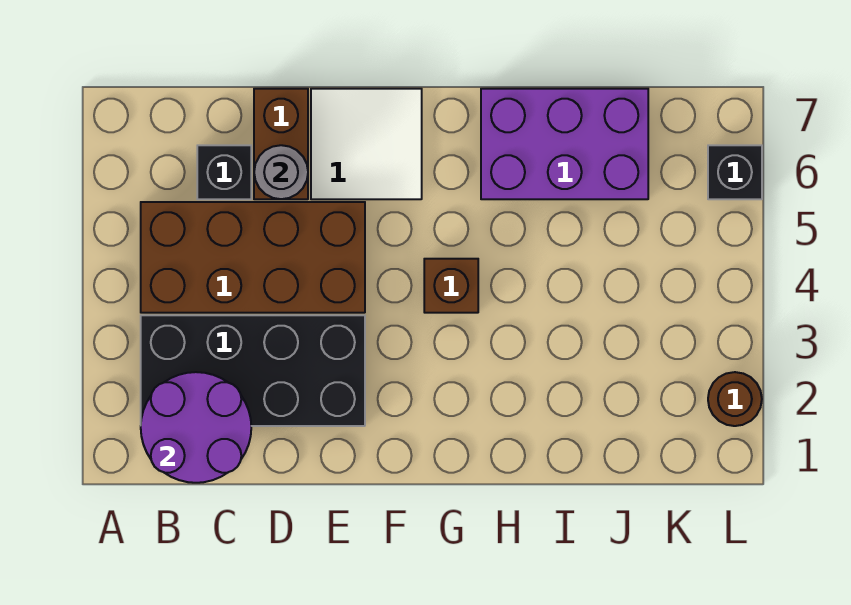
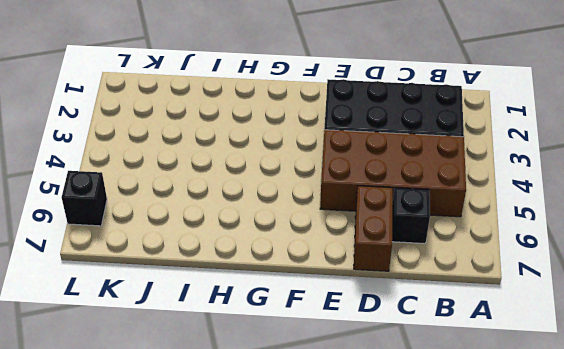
none -> white tile E6:F7 level 1
none -> brown brick G4 level 1

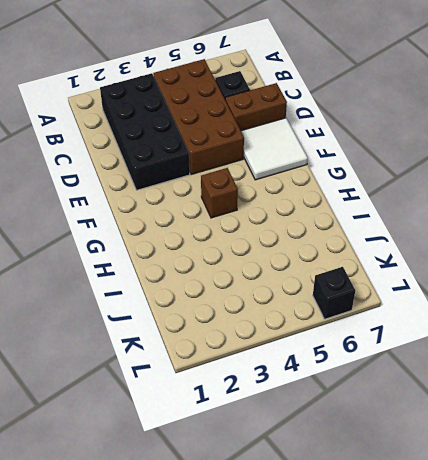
none -> purple brick H6:J7 level 1
none -> brown round brick L2 level 1

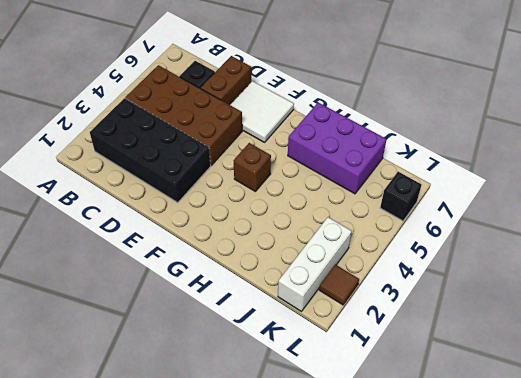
white brick K1:K3 level 1 -> none
brown tile L2 level 1 -> brown round brick L2 level 1
none -> purple round brick B1:C2 level 2
none -> grey round brick D6 level 2

